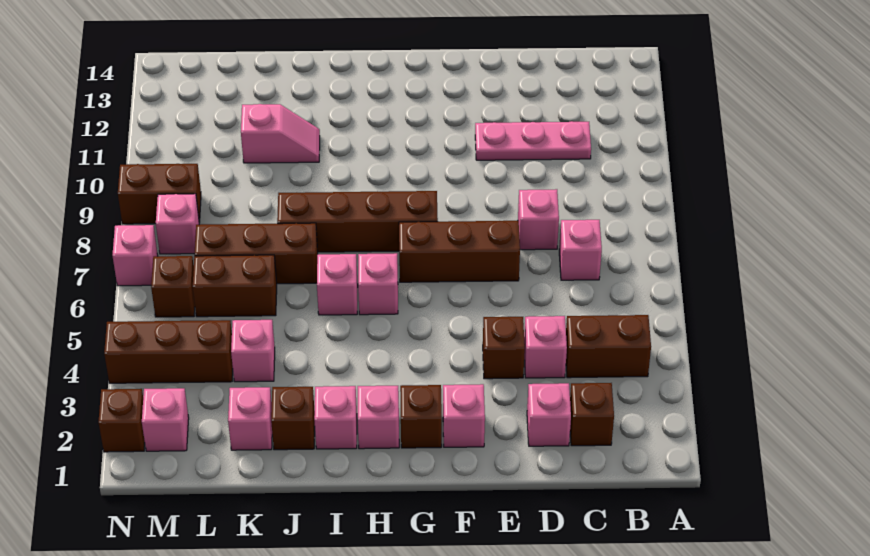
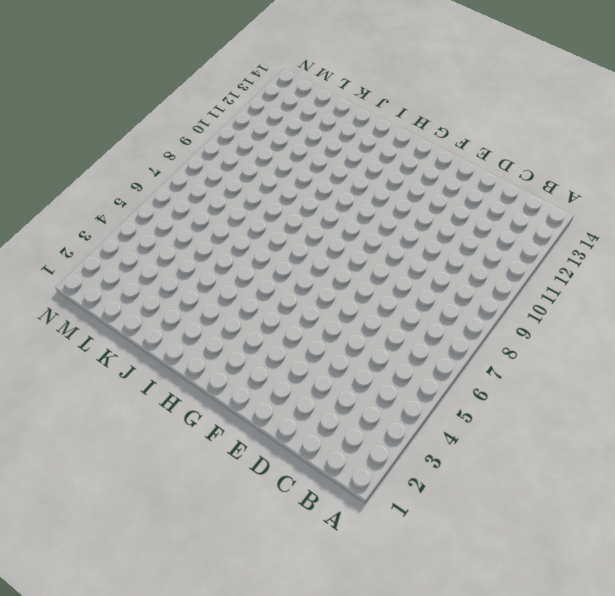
none -> brown brick B4:C4 level 1
none -> brown brick C2 level 1
none -> pink brick C7 level 1

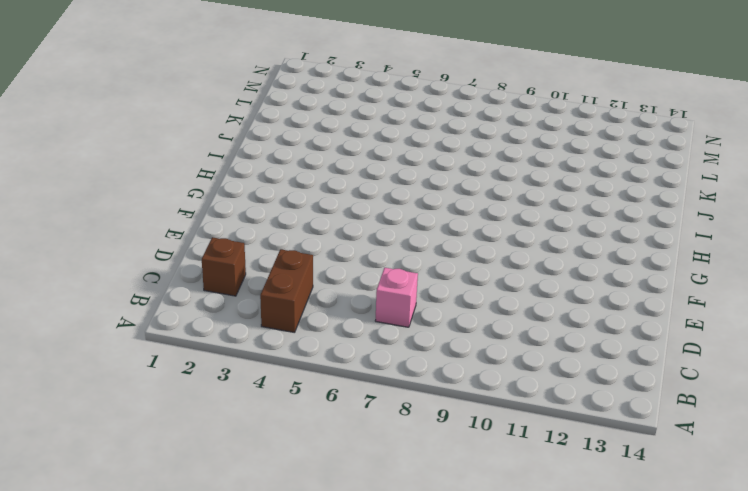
none -> pink plate C11:E11 level 1
none -> pink brick D2 level 1
none -> pink brick D4 level 1

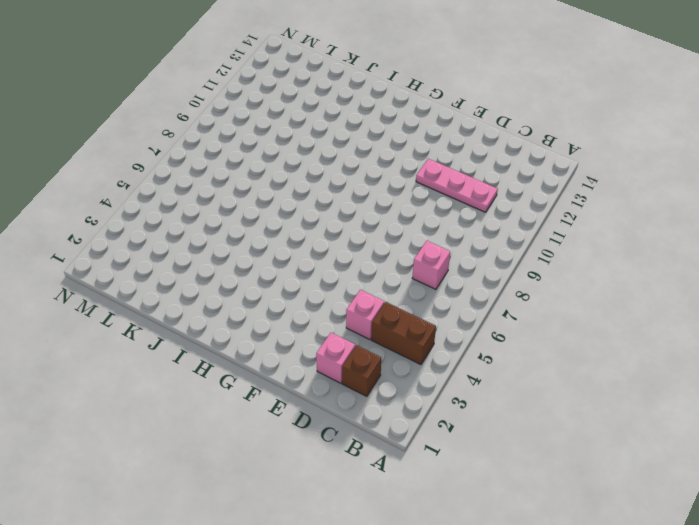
none -> pink brick D8 level 1
none -> brown brick E4 level 1
none -> brown brick E7:G7 level 1

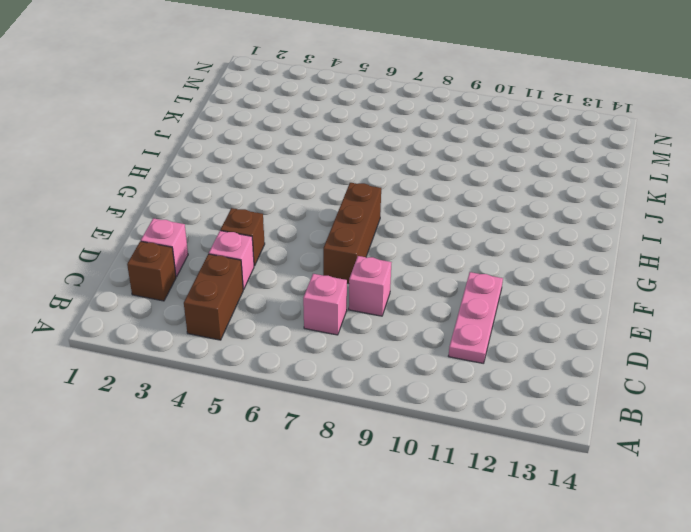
none -> pink brick F2 level 1
none -> brown brick G2 level 1
none -> brown brick G8:J8 level 1

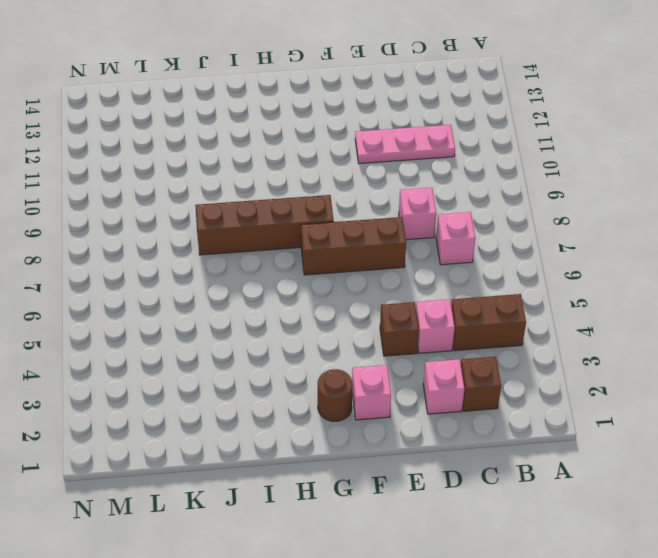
brown round brick G2 level 1 -> brown brick G2 level 1
none -> pink brick H2 level 1
none -> pink brick H6 level 1
none -> pink brick I2 level 1

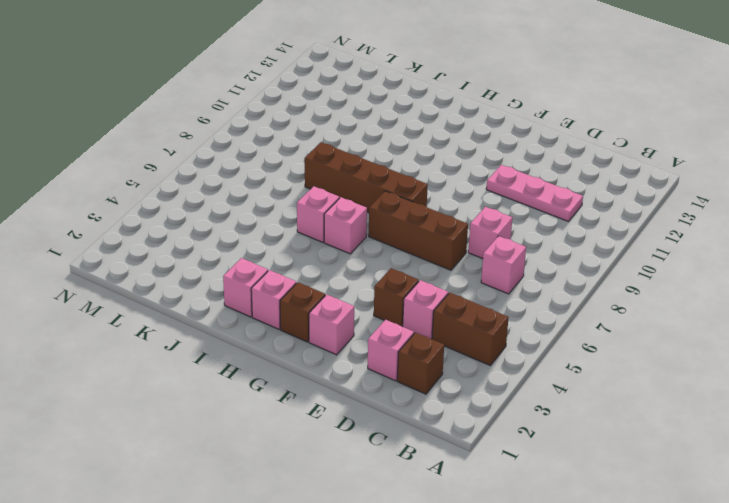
none -> brown brick J2 level 1
none -> brown brick J7:L7 level 1
none -> pink slope J11:K11 level 1 top K

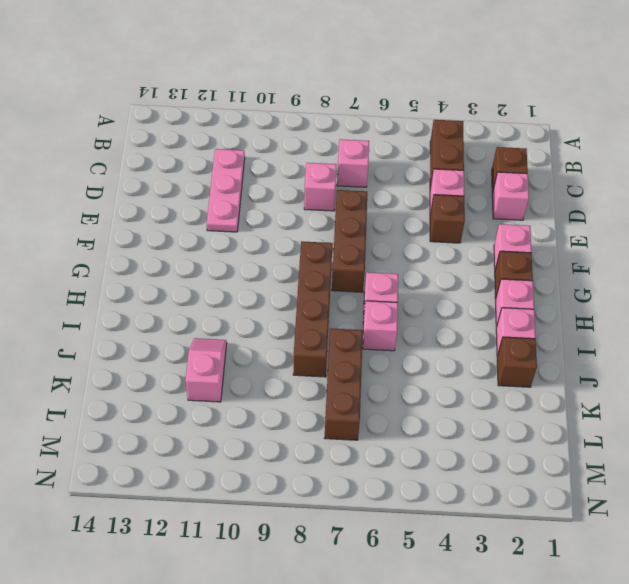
none -> pink brick K2 level 1
none -> pink brick K4 level 1
none -> brown brick K6:L6 level 1

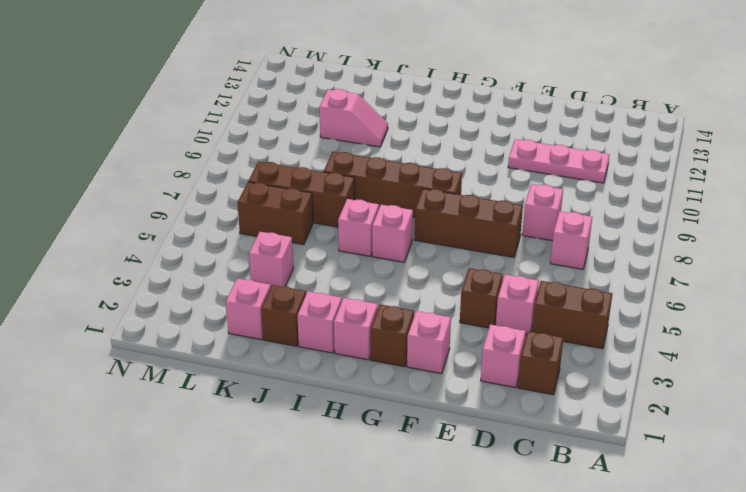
none -> brown brick L4:N4 level 1
none -> pink brick M2 level 1
none -> brown brick M6 level 1

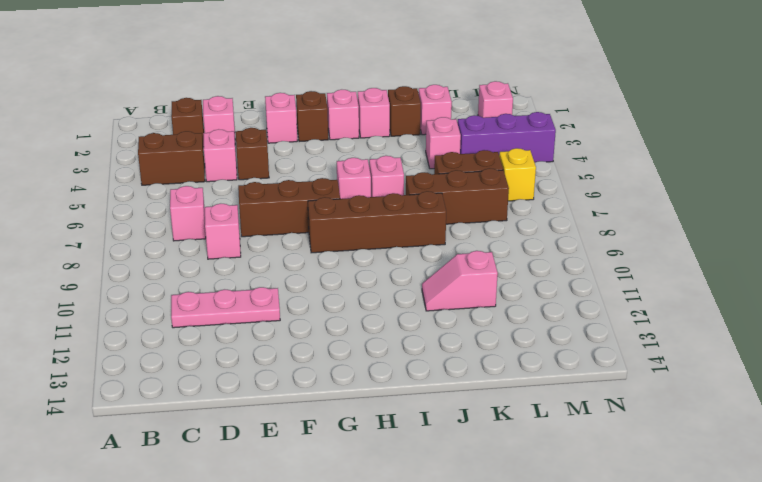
purple brick L4:N4 level 1 -> brown brick L4:N4 level 1
yellow brick M6 level 1 -> brown brick M6 level 1
none -> pink brick M8 level 1
none -> brown brick M9:N9 level 1
none -> brown brick N2 level 1

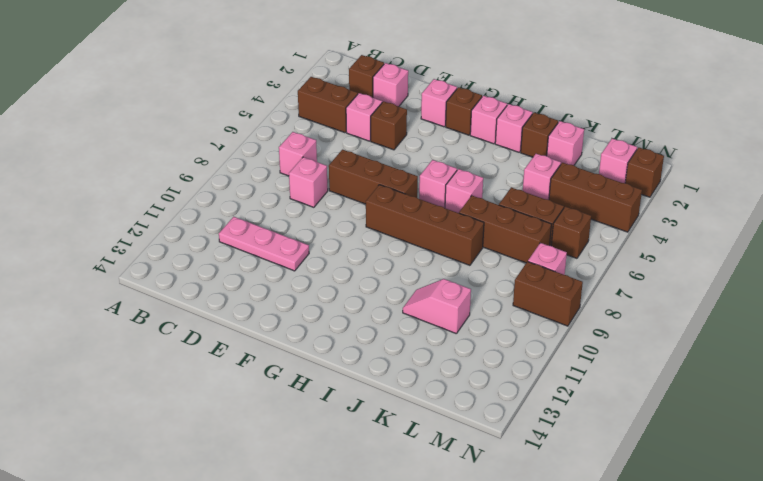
none -> pink brick N7 level 1

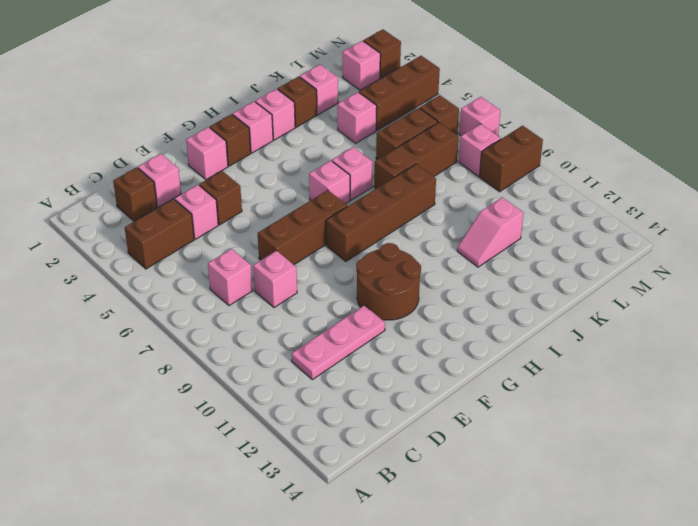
brown round brick F10:G11 level 1 -> none

